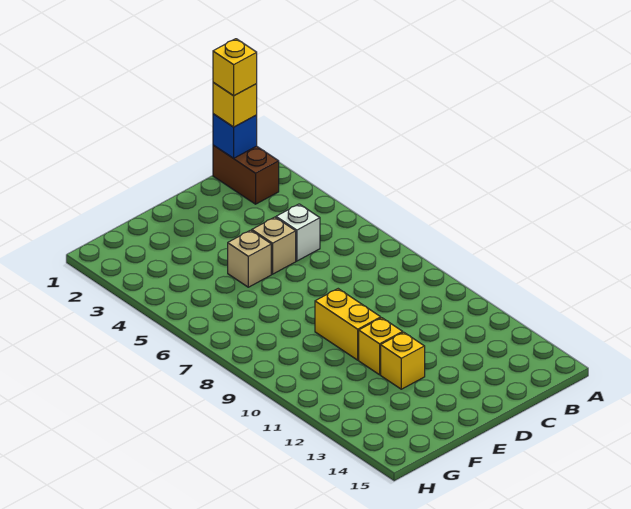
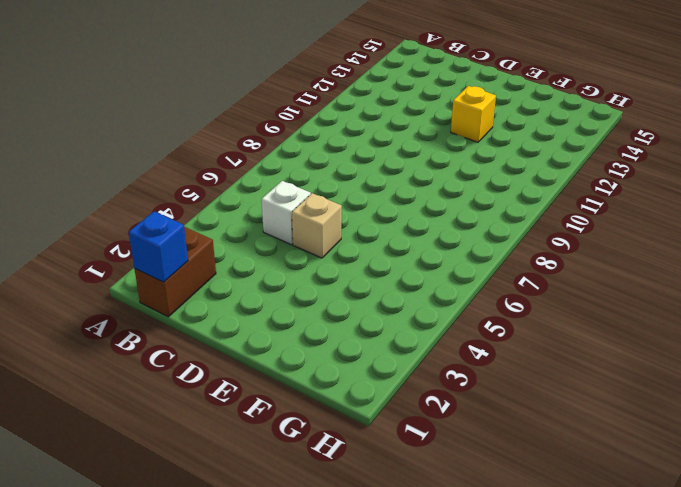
none -> tan brick E5 level 1
none -> yellow brick E9:E10 level 1

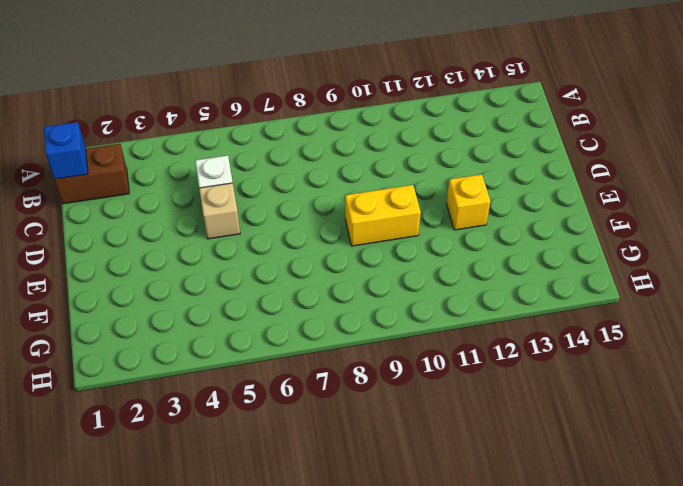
none -> tan brick E5 level 1
none -> yellow brick E11 level 1

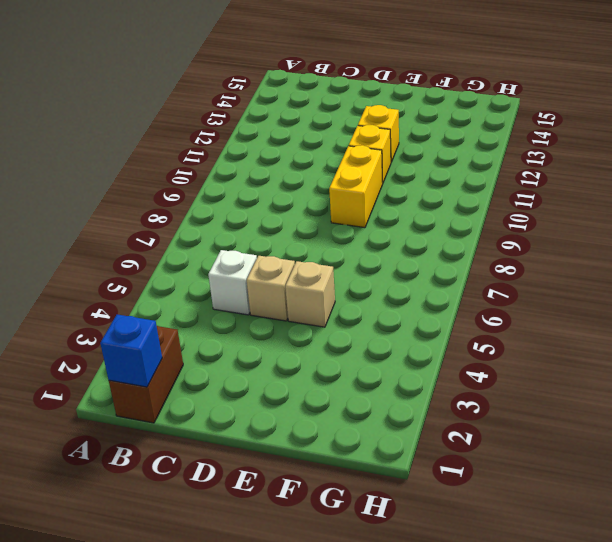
none -> yellow brick B1 level 3
none -> yellow brick B1 level 4

